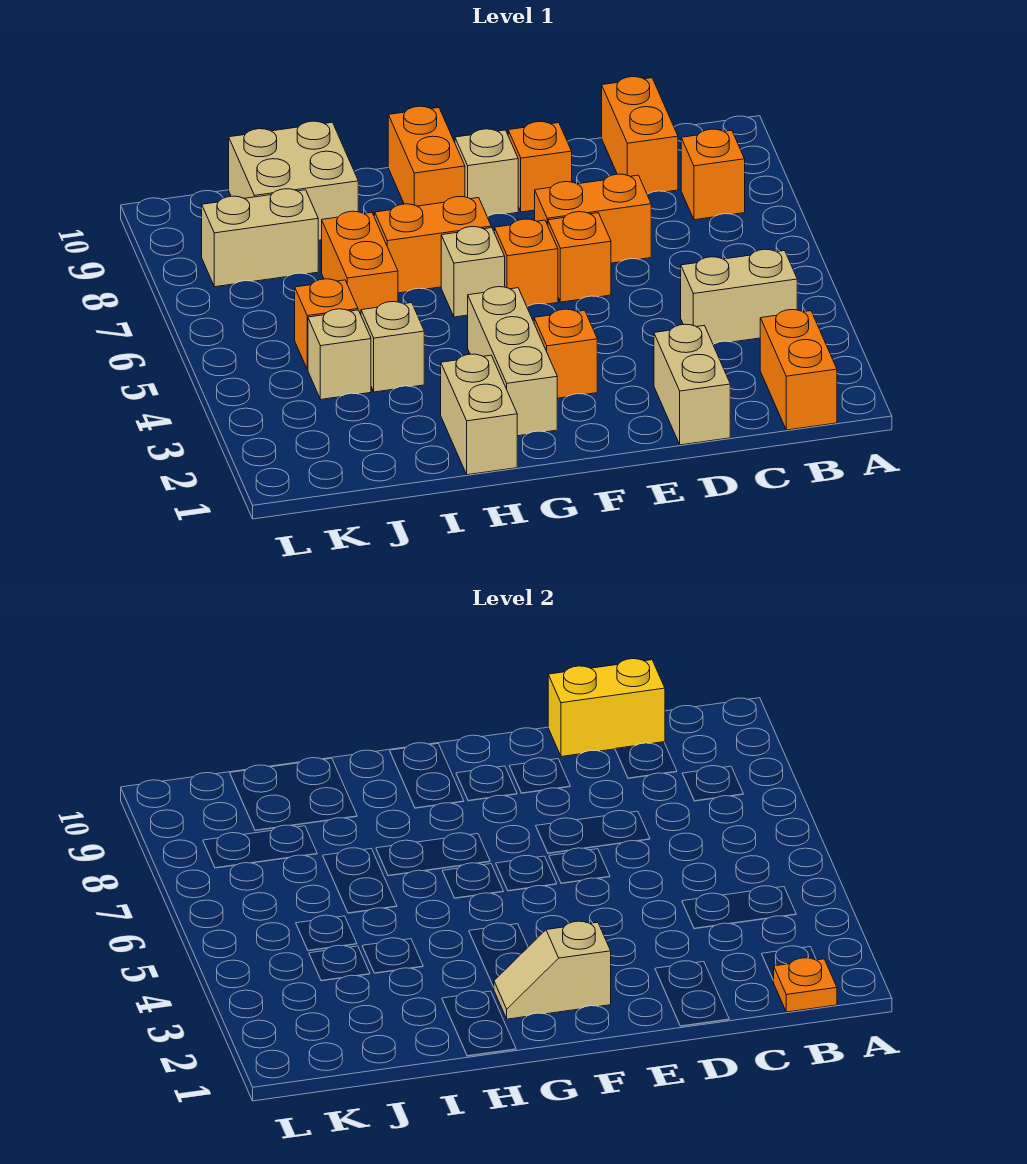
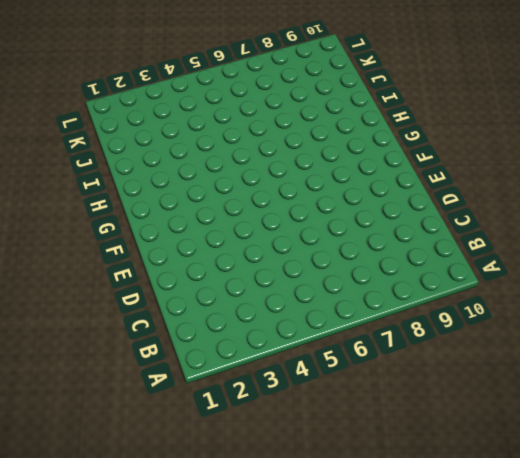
none -> orange brick B1:B2 level 1
none -> tan brick B4:C4 level 1
none -> orange brick B8 level 1

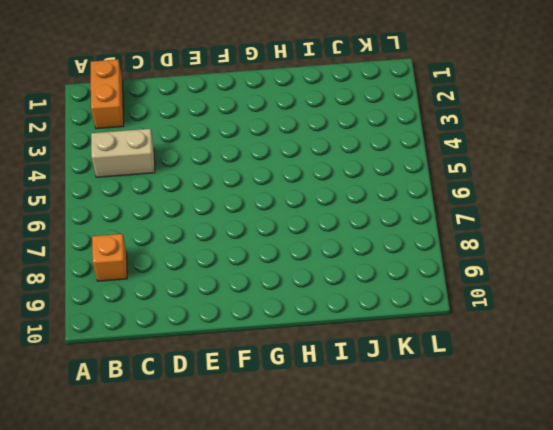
none -> orange brick C9:C10 level 1
none -> tan brick D1:D2 level 1
none -> orange brick D7:E7 level 1

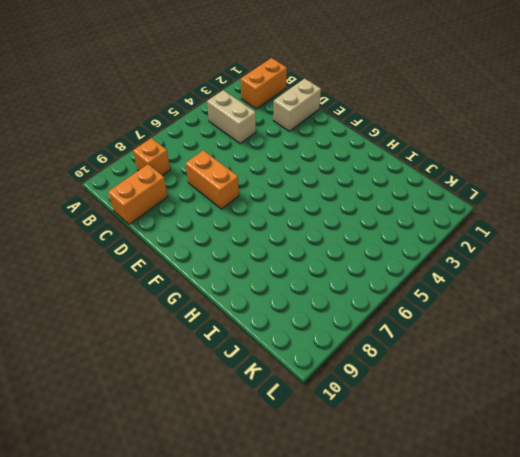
none -> orange brick E6 level 1
none -> orange brick E9 level 1
none -> orange brick F3 level 1

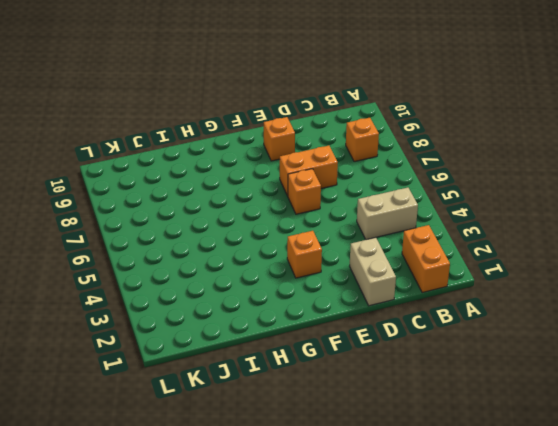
none -> orange brick C9:C10 level 1
none -> orange brick F6 level 1
none -> tan brick F9 level 1

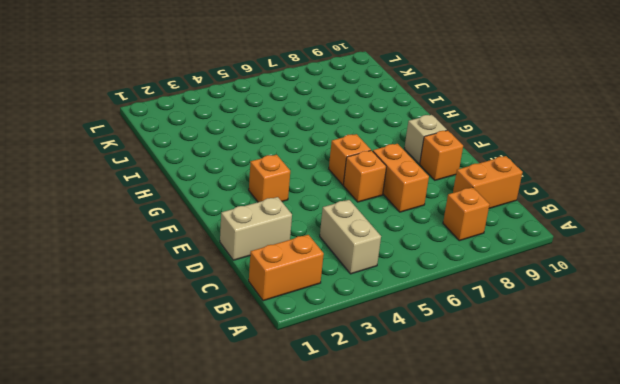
none -> tan brick G2:G4 level 1
none -> tan brick G6 level 1
none -> orange brick G7:H7 level 1

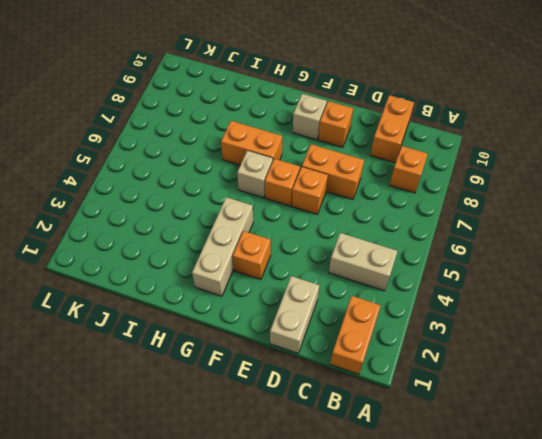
none -> orange brick G9:G10 level 1
none -> tan brick H1:H2 level 1
none -> tan brick I4 level 1

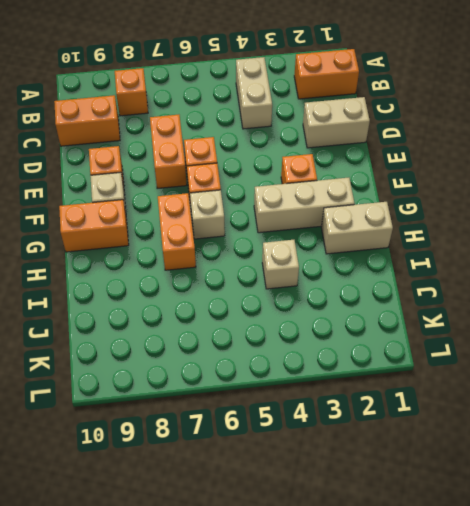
none -> orange brick I6:I7 level 1
none -> tan brick I9:J10 level 1
none -> tan brick J4 level 1

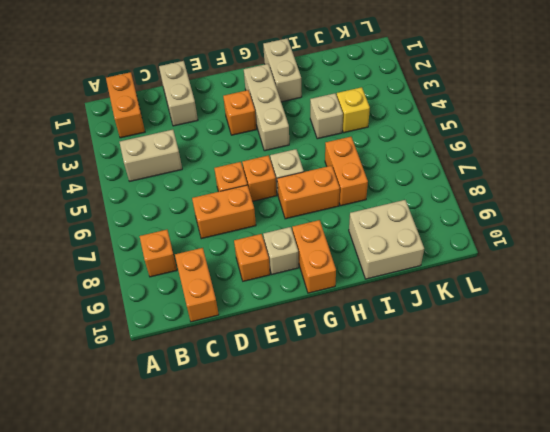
yellow brick J4 level 1 -> tan brick J4 level 1
none -> orange brick J5 level 1
none -> tan brick J8:K8 level 1
none -> orange plate B1 level 2

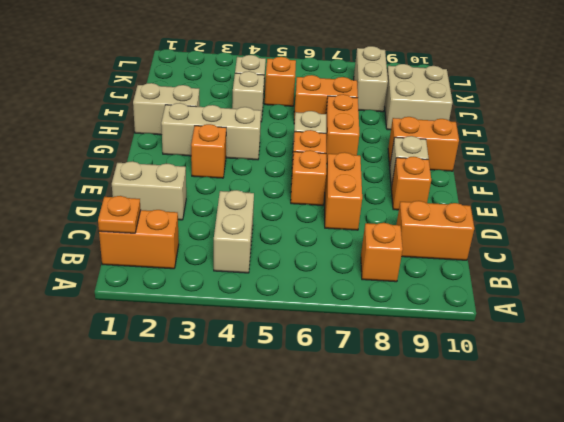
none -> yellow brick C10:D10 level 2
none -> tan slope F2:G2 level 2 top F

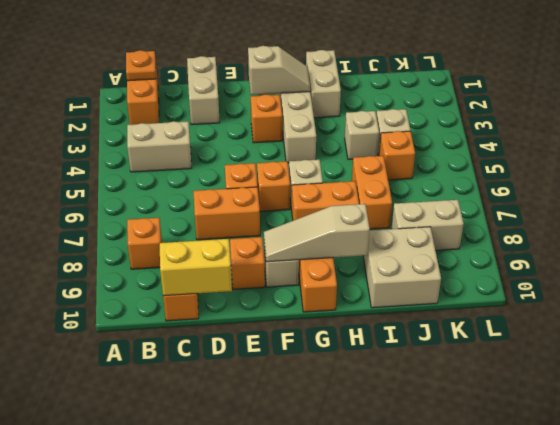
tan slope F9:H9 level 2 top H -> none

